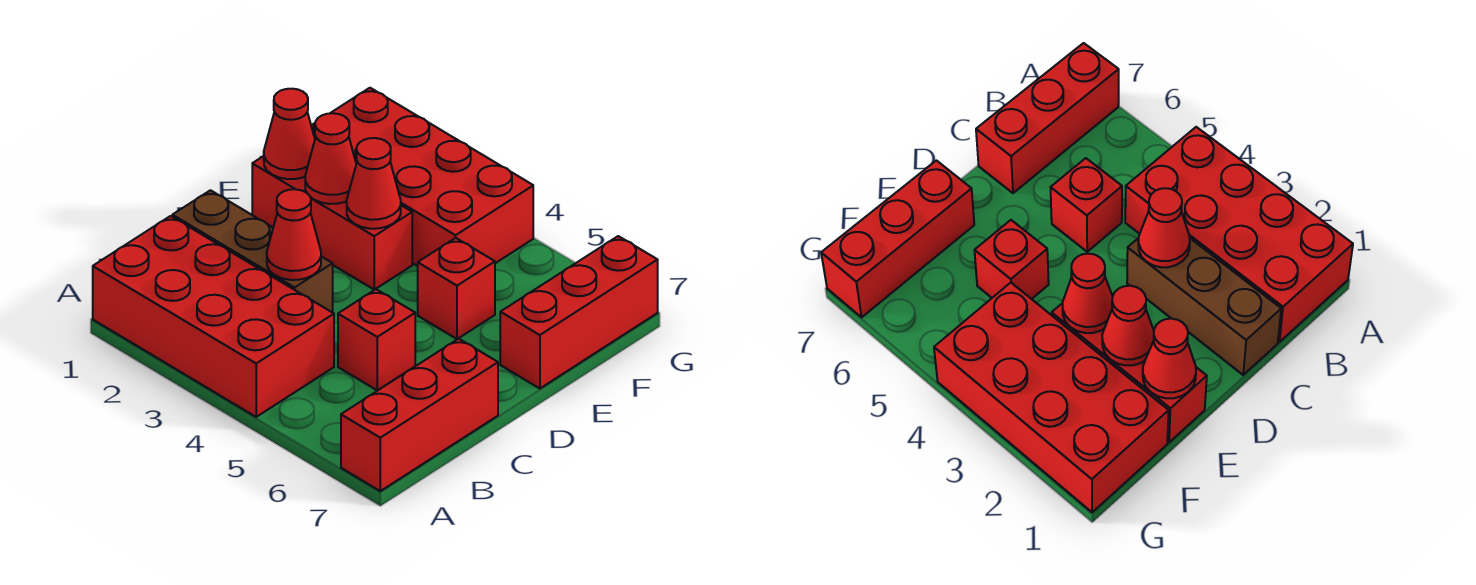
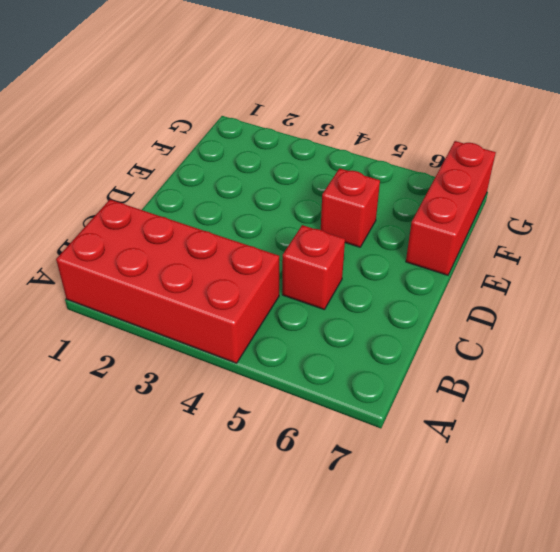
none -> red brick A7:C7 level 1
none -> brown brick C1:C3 level 1
none -> red brick E1:E3 level 1

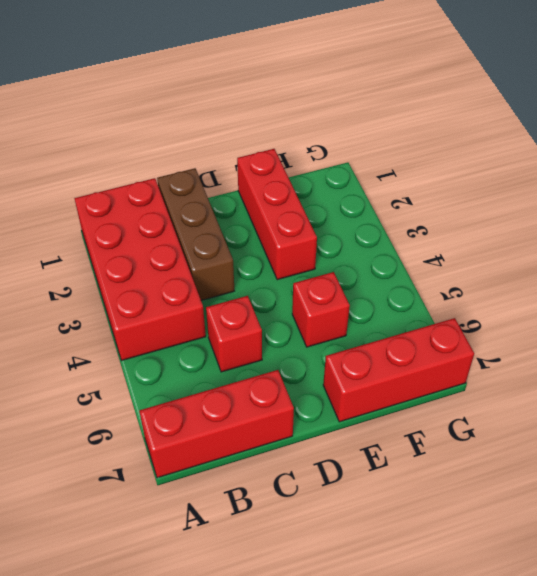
none -> red brick F1:G4 level 1
none -> red cone C3 level 2
none -> red cone E1 level 2

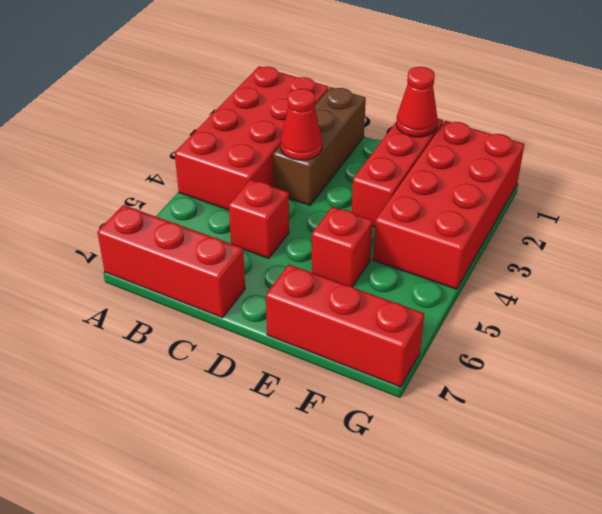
none -> red cone E2 level 2
none -> red cone E3 level 2

